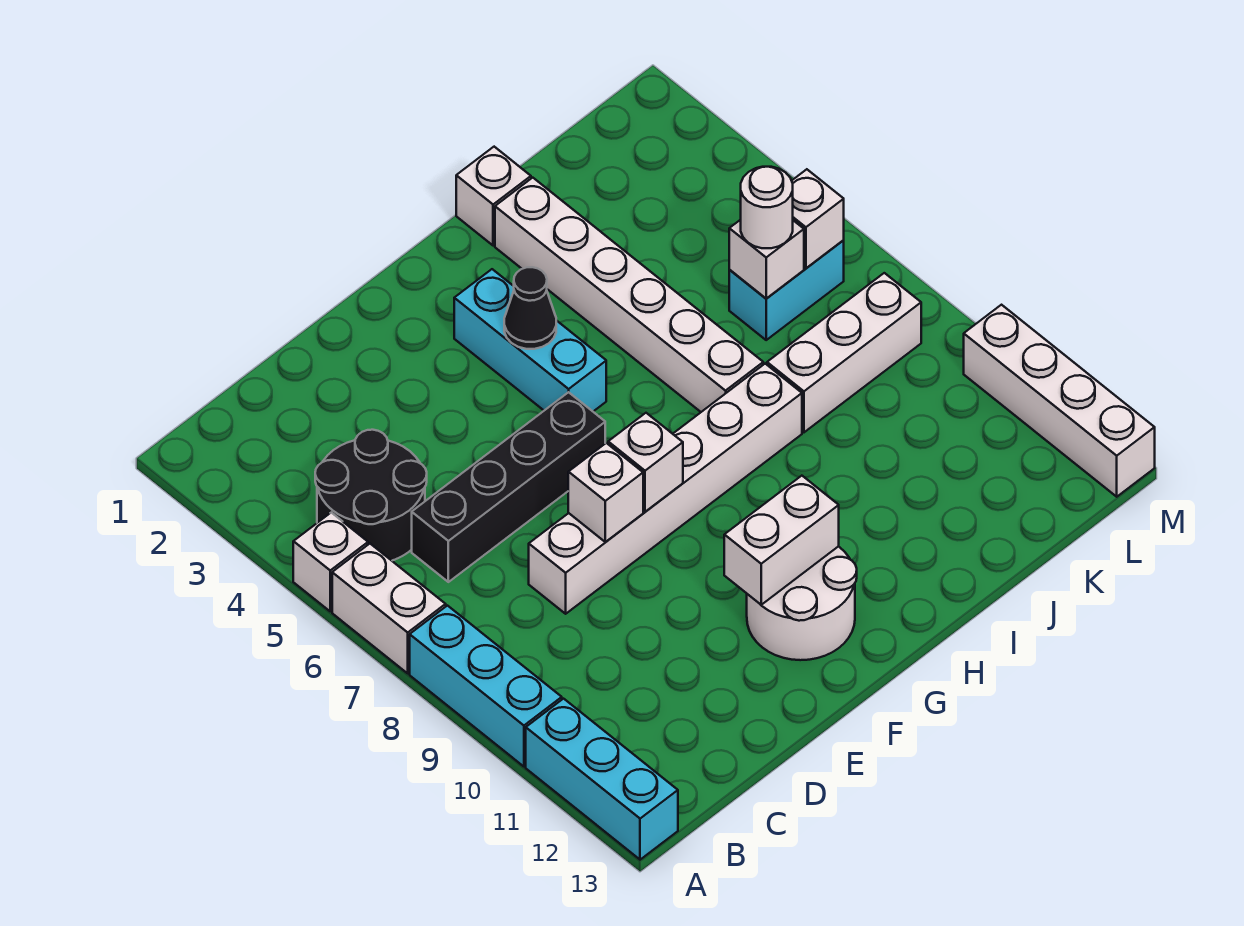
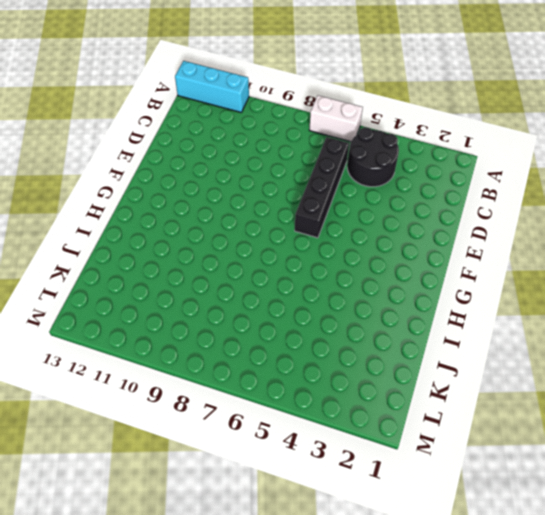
none -> white brick A5 level 1
none -> cyan brick A8:A10 level 1
none -> white brick D8:I8 level 1

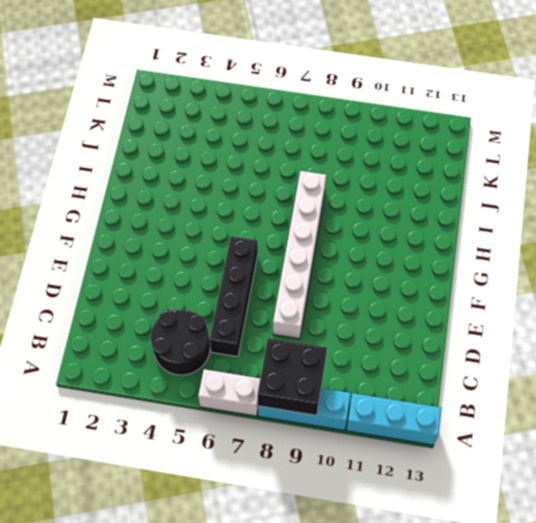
black brick A8:B9 level 2 -> none
none -> white brick A5 level 1
none -> white round brick F11:G12 level 1
none -> cyan brick G3:G5 level 1

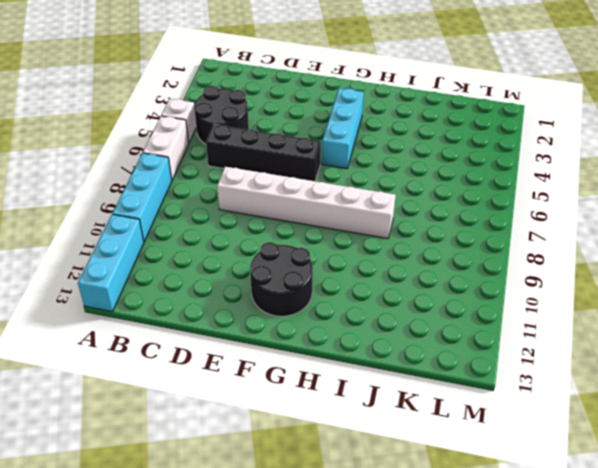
black round brick F11:G12 level 1 -> white round brick F11:G12 level 1
none -> white brick I1 level 1
none -> white brick I2:I7 level 1
none -> white brick J8:L8 level 1

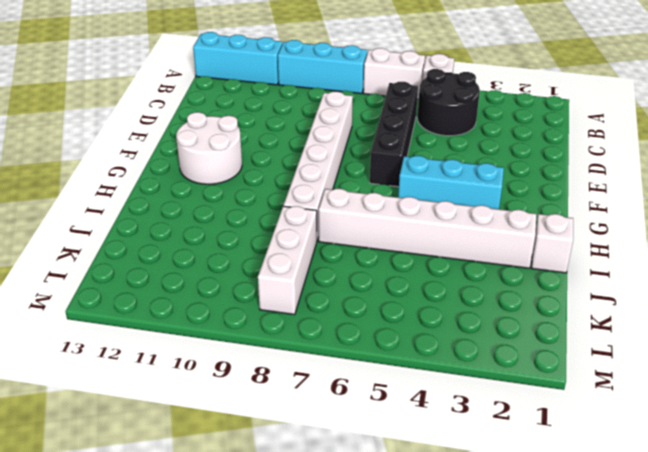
none -> cyan brick K6:L6 level 1
none -> white brick M10:M13 level 1
none -> white brick E8 level 2

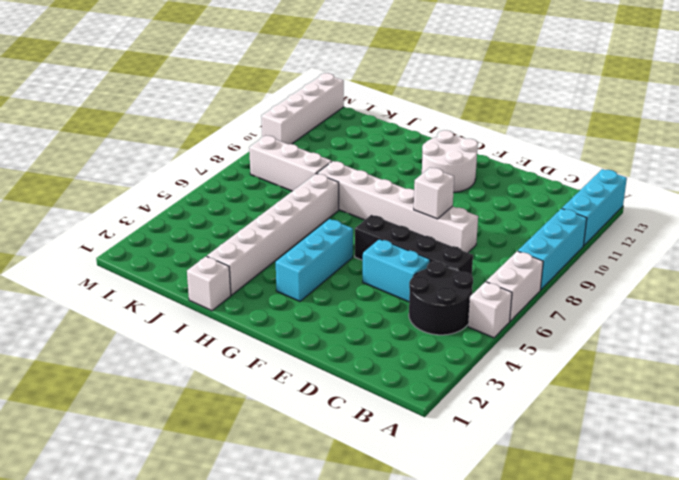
cyan brick D5:E5 level 1 -> cyan brick K6:L6 level 1
none -> white brick F8 level 2
none -> white brick F11:G11 level 2
none -> black cone G4 level 2

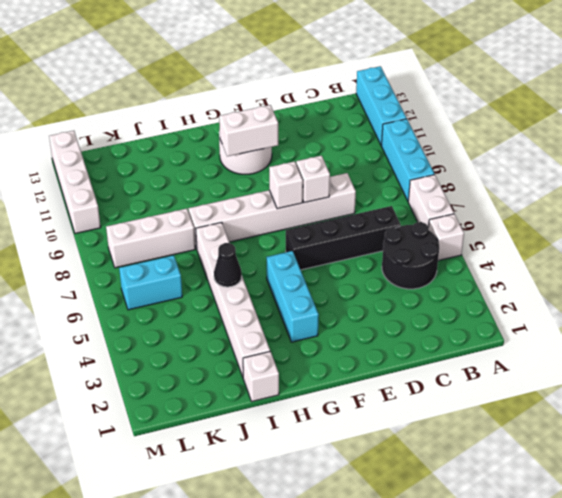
black cone I5 level 2 -> black cone G4 level 2
none -> white brick K6 level 2
none -> white brick L6 level 2
none -> white round brick K6 level 3

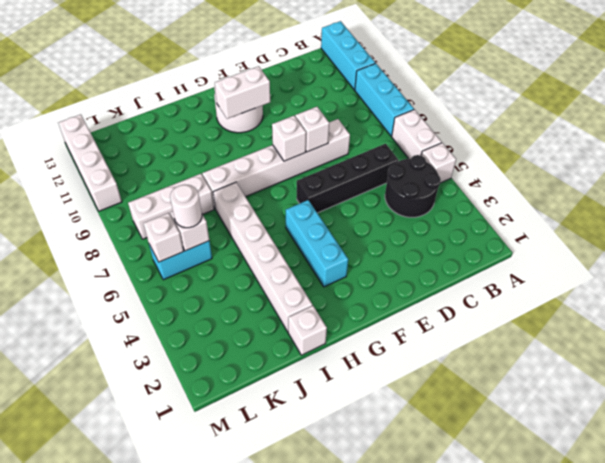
none -> black cone G4 level 2

